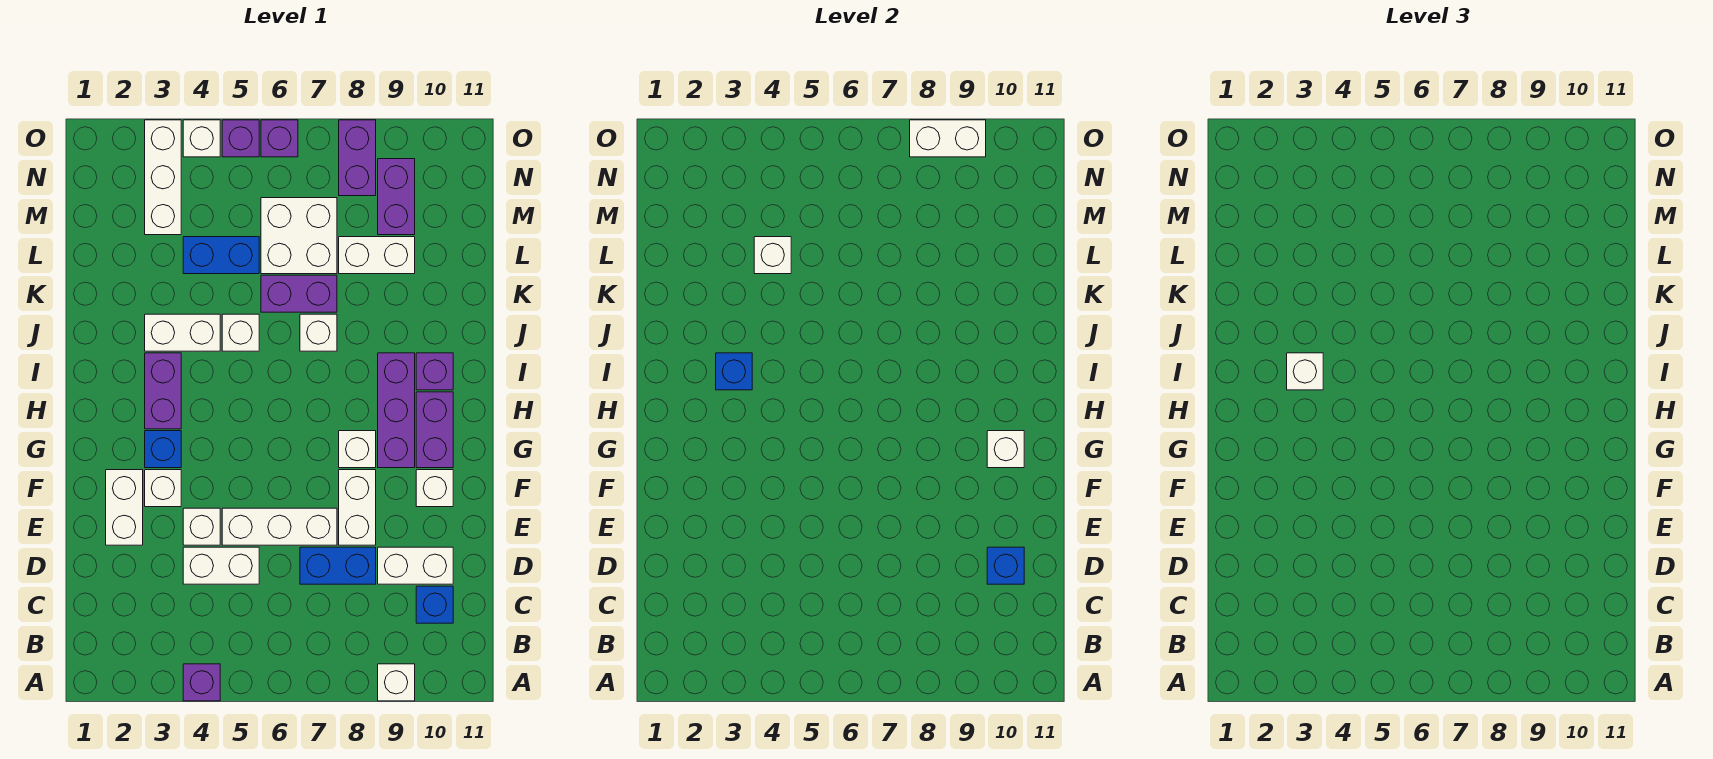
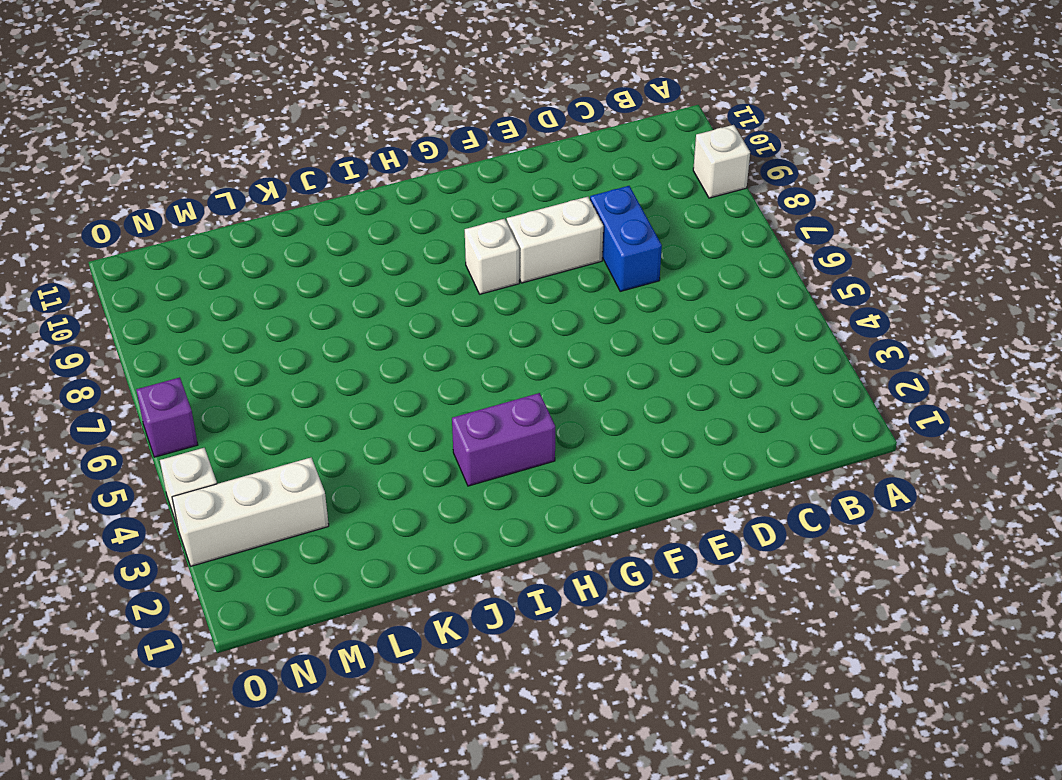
none -> purple brick A4 level 1
none -> blue brick C10 level 1
none -> white brick D4:D5 level 1
none -> white brick D9:D10 level 1

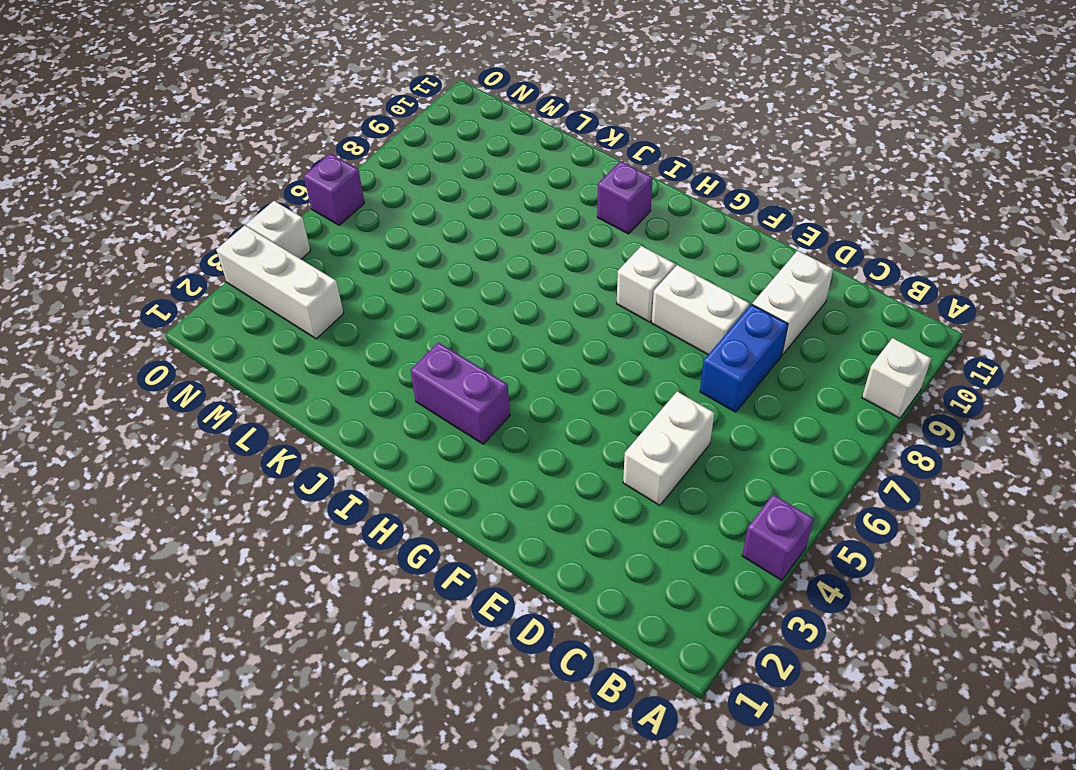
none -> blue brick C10 level 1
none -> white brick E2:F2 level 1
none -> white brick E4 level 1
none -> white brick E5:E7 level 1

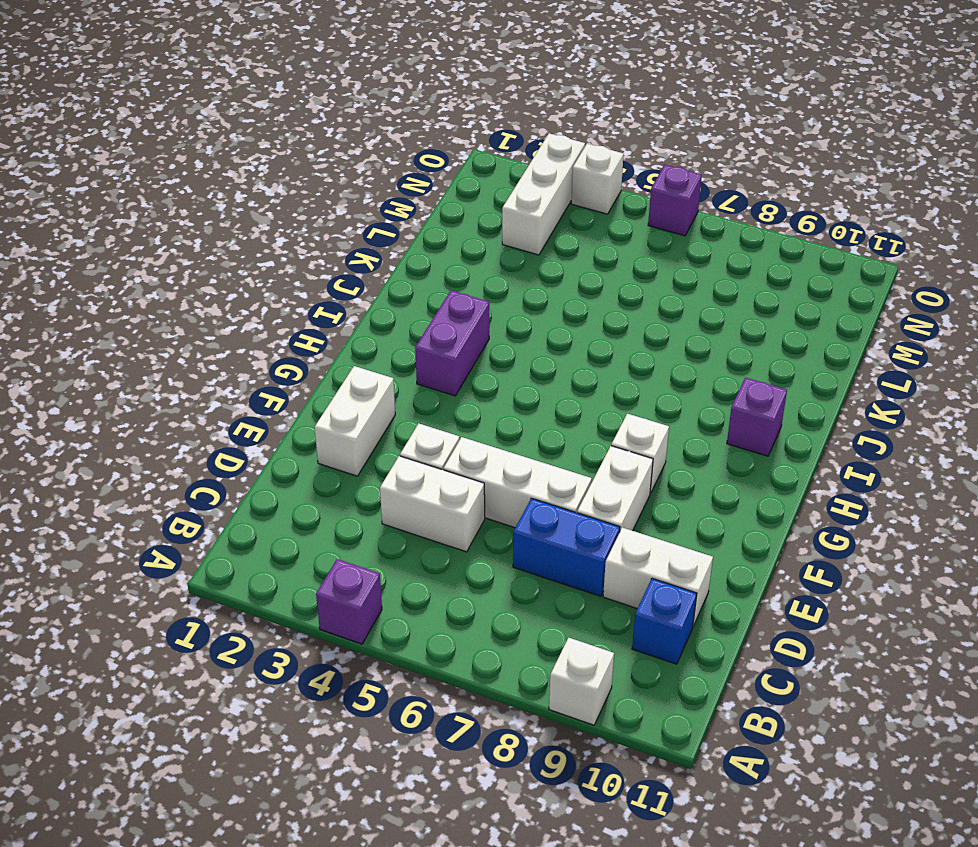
none -> white brick F3 level 1
none -> white brick F10 level 1
none -> blue brick G3 level 1
none -> purple brick G9:I9 level 1

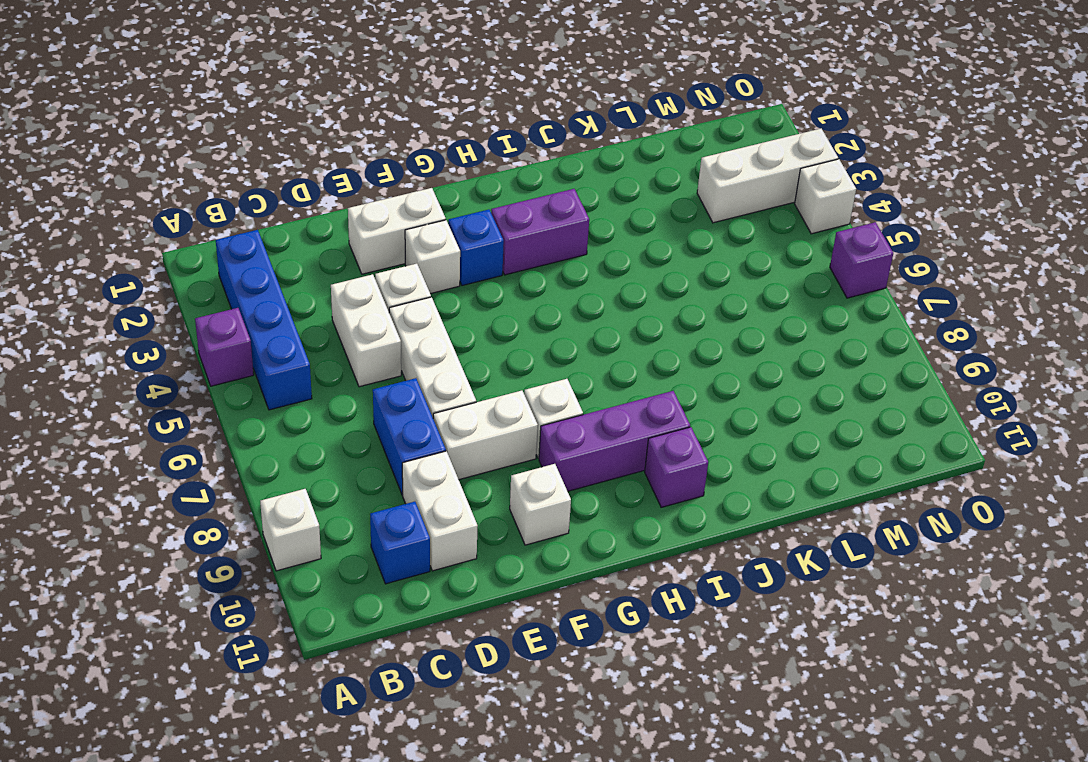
blue brick B2:B5 level 1 -> none
none -> purple brick G10:H10 level 1
none -> white brick J3:J4 level 1
none -> white brick J5 level 1
none -> white brick J7 level 1

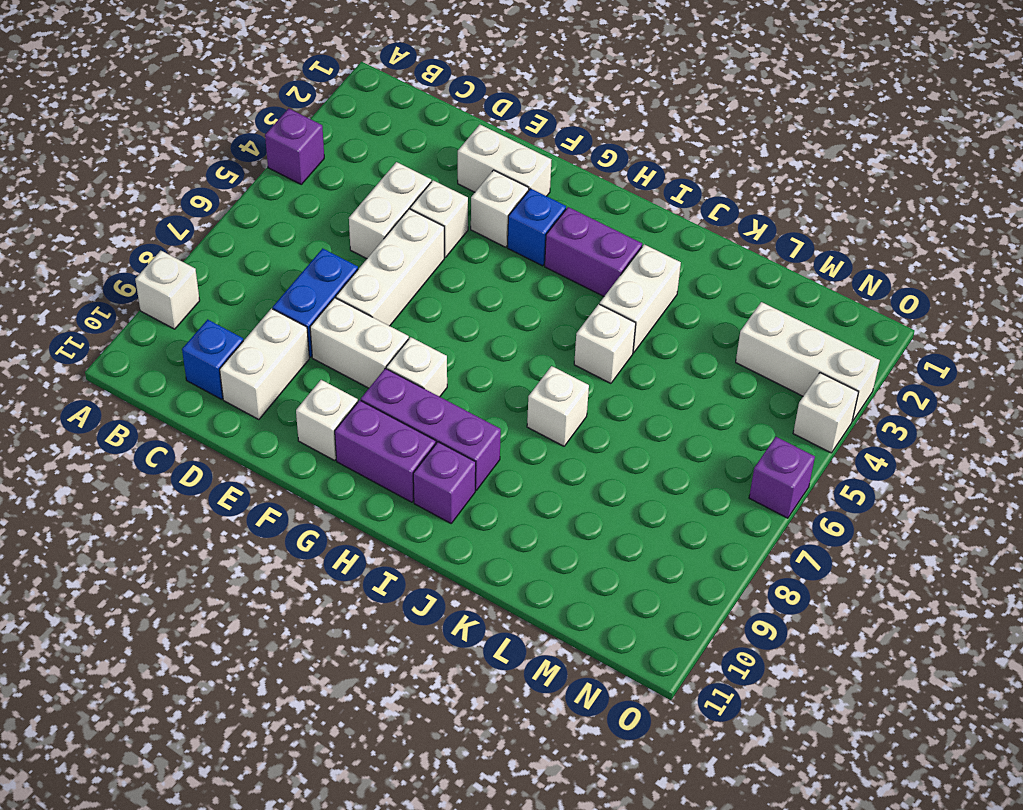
none -> purple brick K6:K7 level 1
none -> blue brick L4:L5 level 1
none -> white brick L6:M7 level 1
none -> white brick L8:L9 level 1

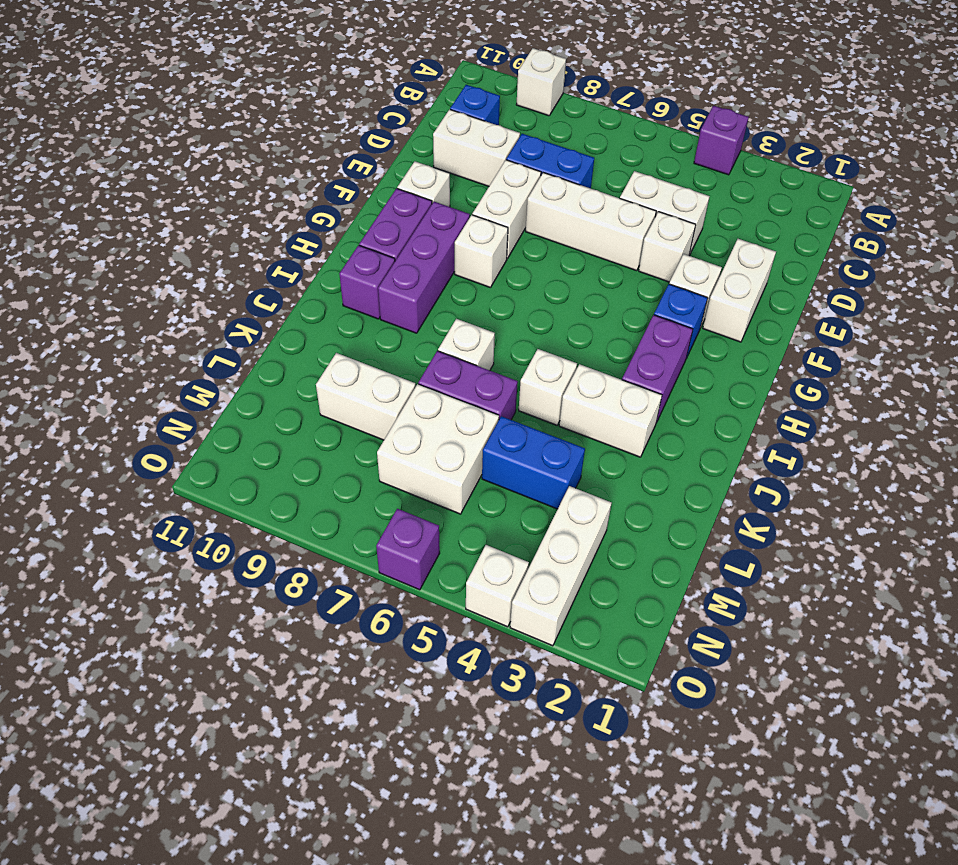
none -> purple brick M9:N9 level 1
none -> purple brick N8:O8 level 1
none -> purple brick O5 level 1
none -> blue brick D10 level 2

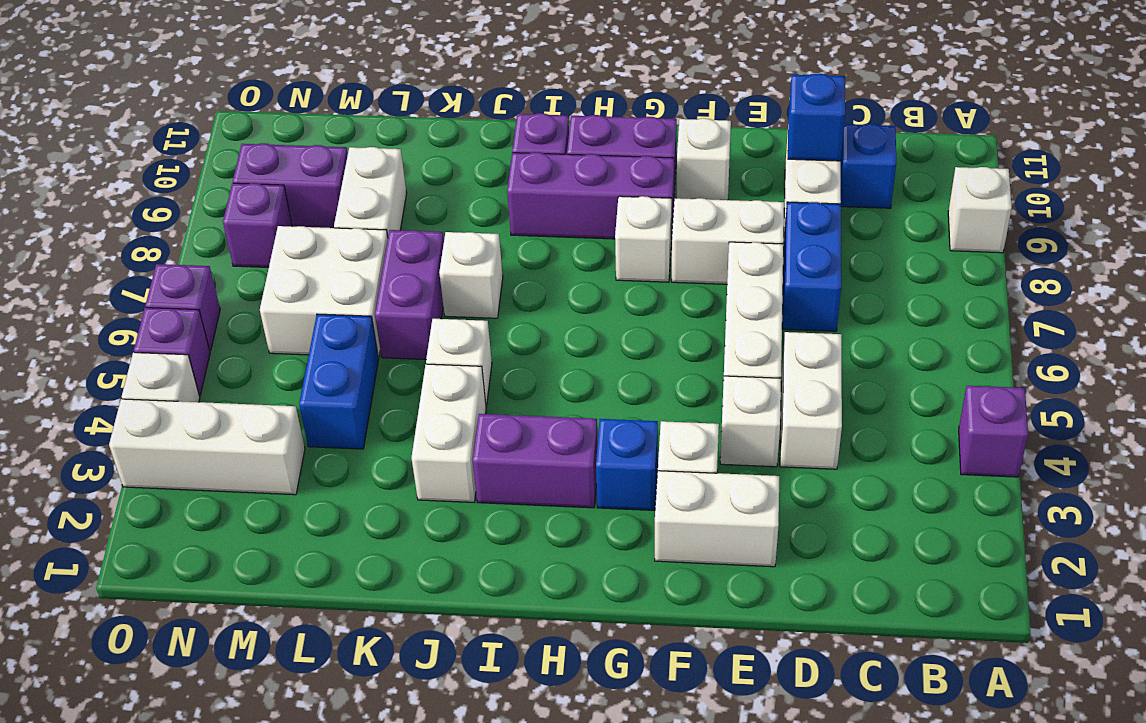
purple brick N8 level 1 -> purple brick N8:O8 level 1
none -> white brick G10 level 2
none -> blue brick I3 level 2
none -> white brick L4 level 2
none -> white brick O8:O9 level 2

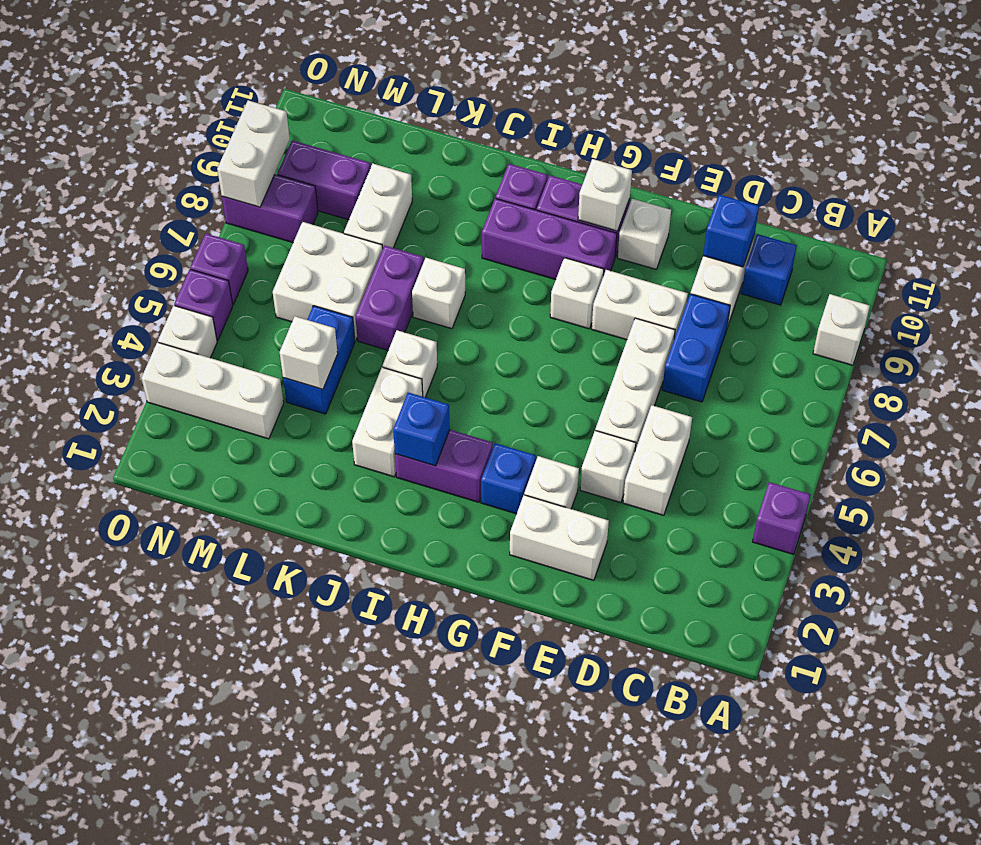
none -> white brick I3 level 3

